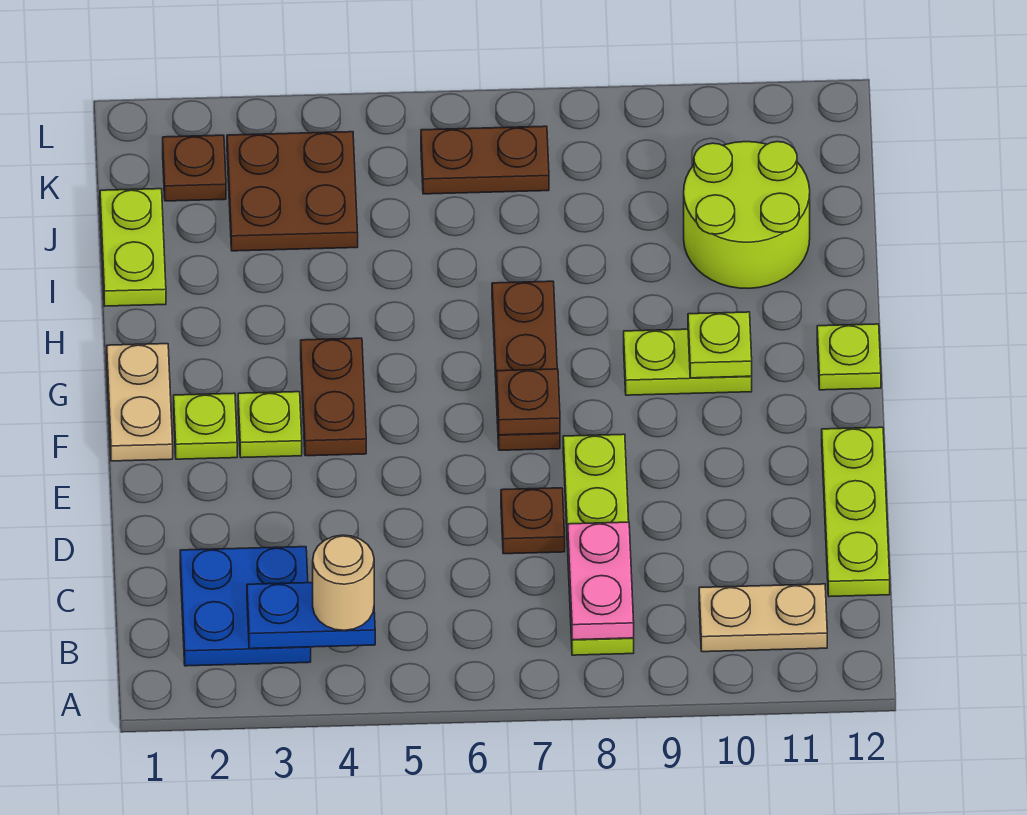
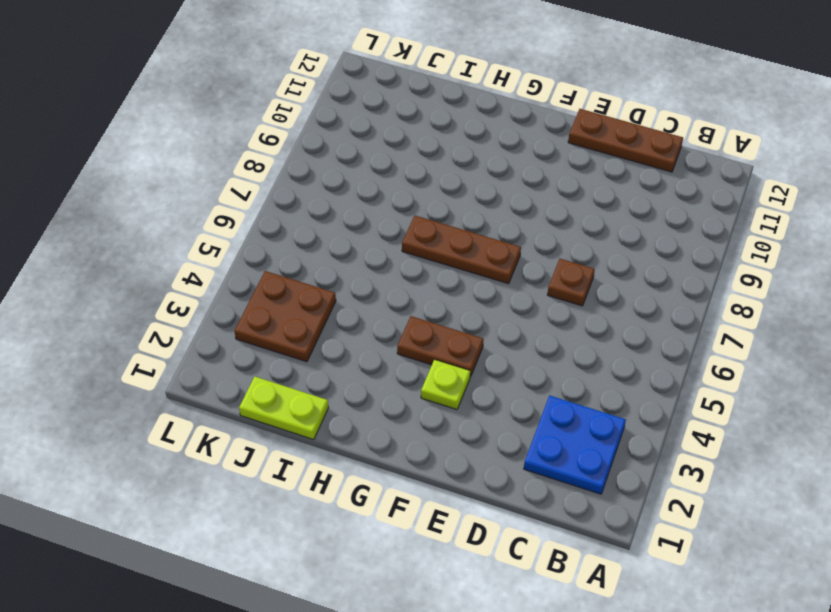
brown plate C12:E12 level 1 -> lime plate C12:E12 level 1
none -> lime plate B8:E8 level 1
none -> tan plate B10:B11 level 1
none -> tan plate F1:G1 level 1

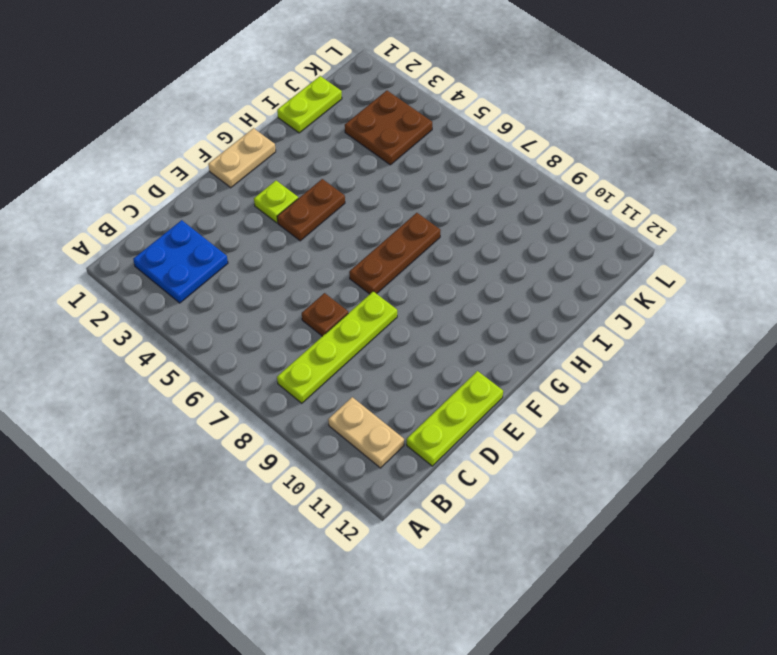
none -> lime plate F2 level 1
none -> lime plate G9:G10 level 1
none -> lime plate G12 level 1

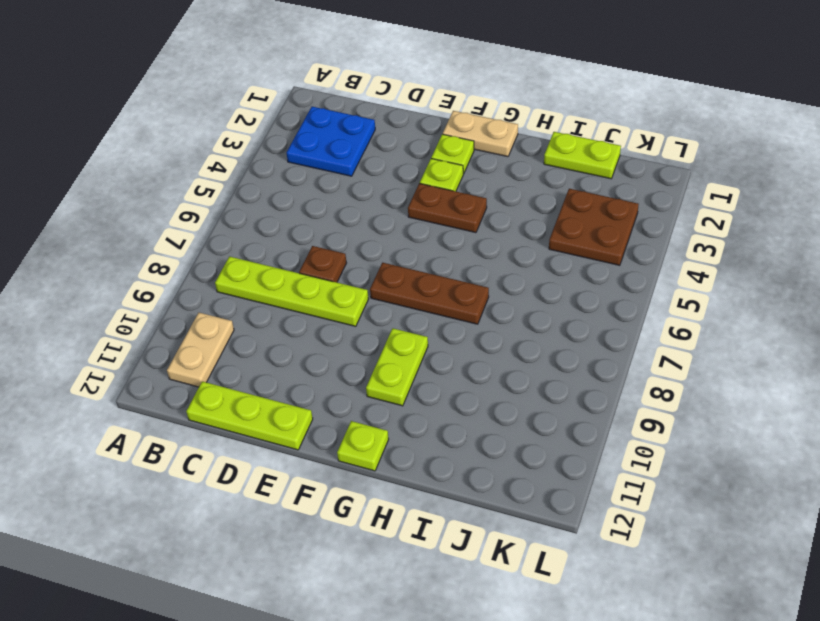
none -> lime round brick I10:J11 level 1
none -> brown plate K2 level 1
none -> brown plate K6:K7 level 1

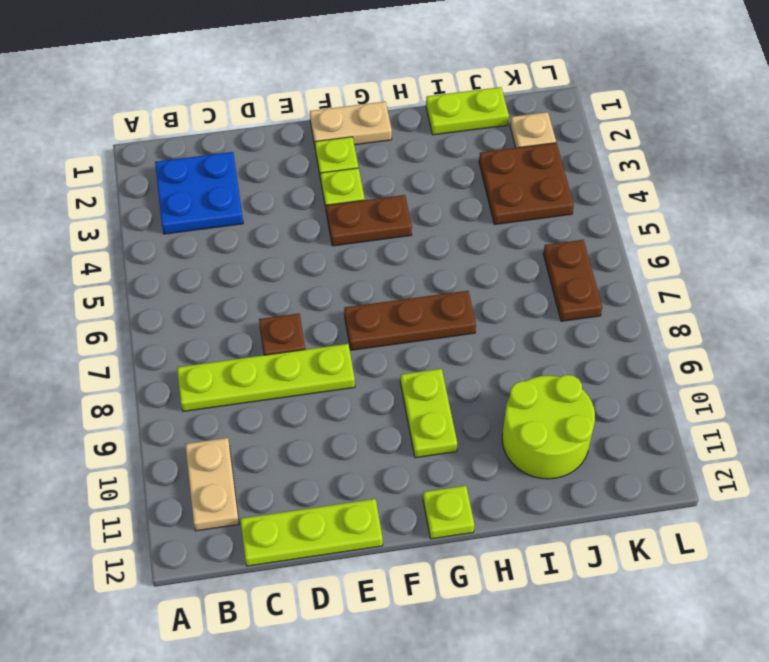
tan plate K2 level 1 -> brown plate K2 level 1
none -> blue plate B3:B4 level 2
none -> pink plate B8:C8 level 2
none -> brown plate F7 level 2

